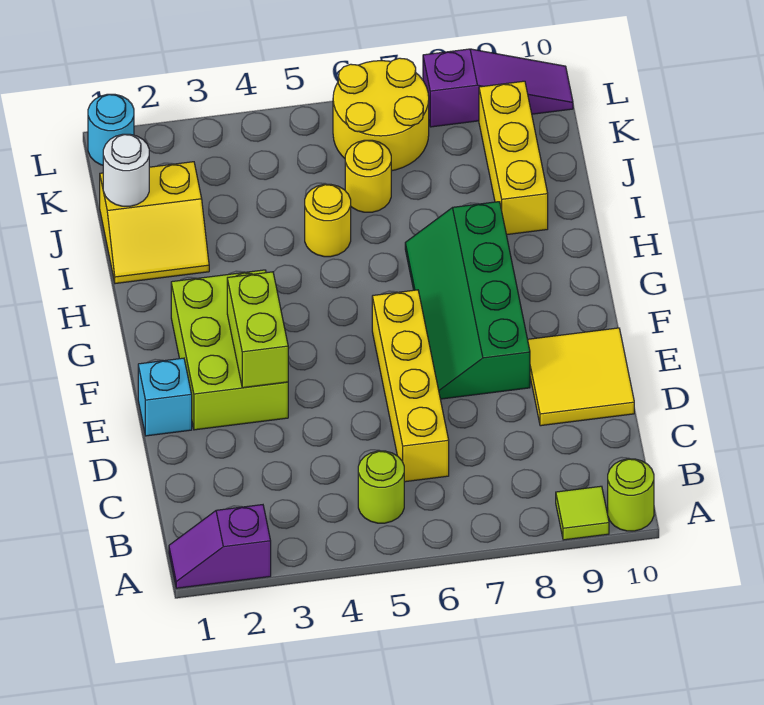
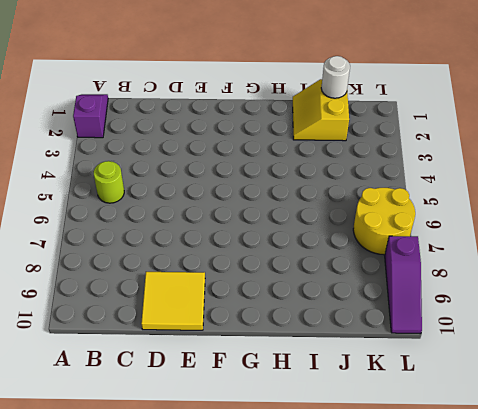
none -> lime tile A9 level 1
none -> lime round brick A10 level 1
none -> yellow brick C6:F6 level 1

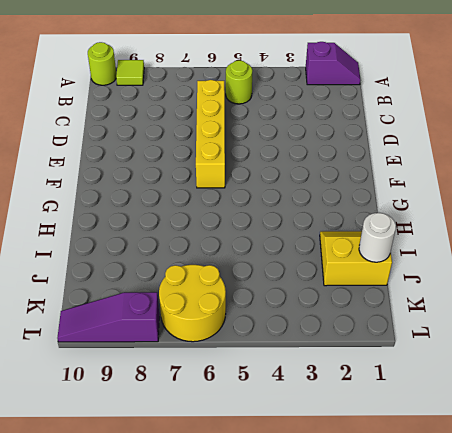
none -> yellow tile D9:E10 level 1
none -> cyan brick E1 level 1
none -> lime brick E2:G3 level 1

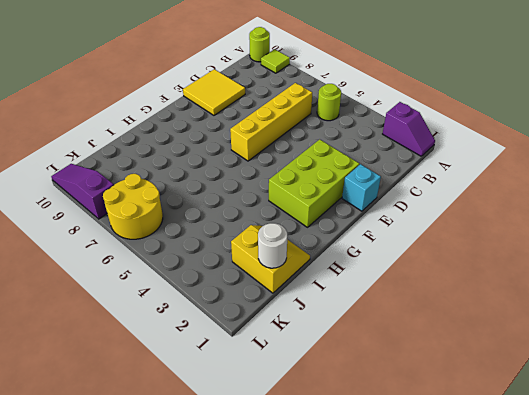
none -> green slope E7:H8 level 1 top 8
none -> yellow round brick I5 level 1
none -> yellow brick I9:K9 level 1

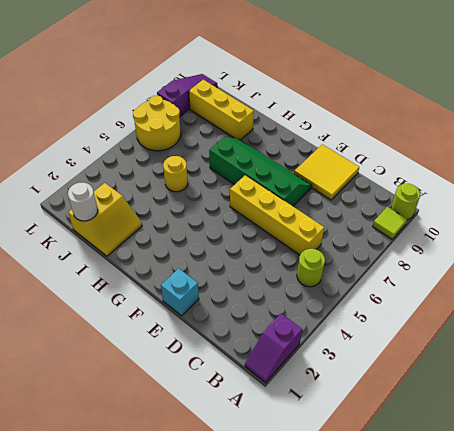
green slope E7:H8 level 1 top 7 -> green slope E7:H8 level 1 top 8
none -> lime brick E2:G3 level 1
none -> yellow round brick J6 level 1
none -> cyan round brick L1 level 1

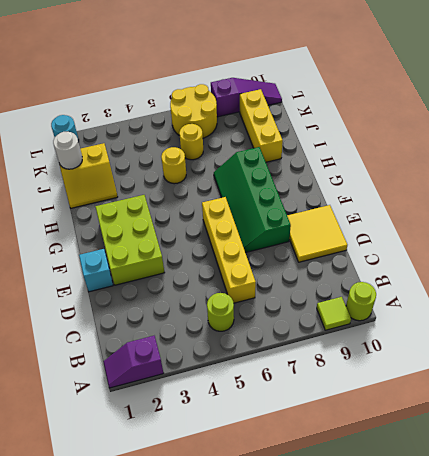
none -> lime brick E3:F3 level 2

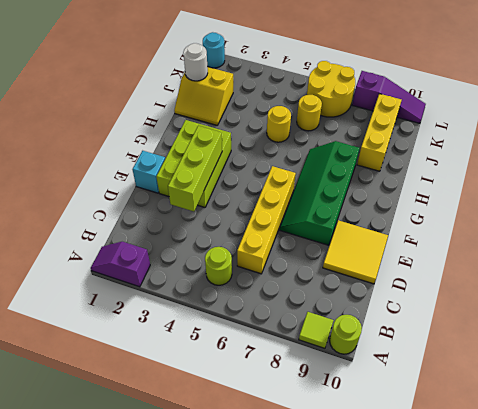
lime brick D3:F3 level 2 -> lime brick E3:F3 level 2

